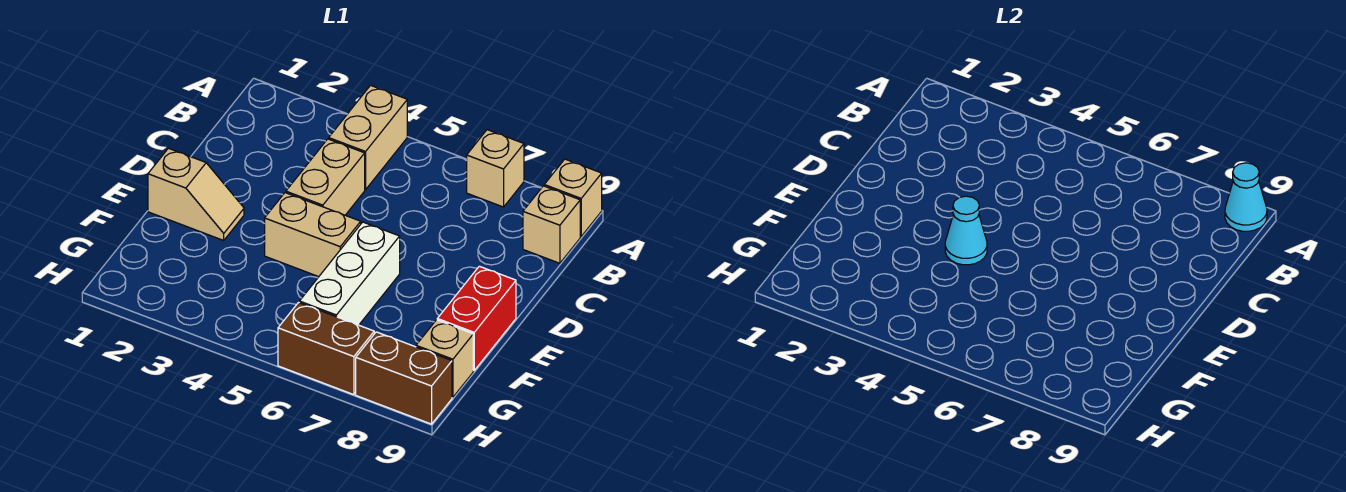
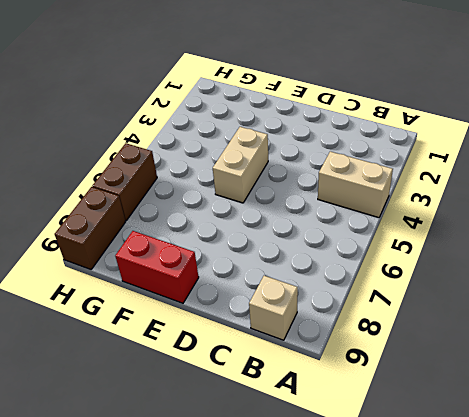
none -> tan brick A7 level 1
none -> tan brick A9 level 1
none -> tan brick C4:D4 level 1

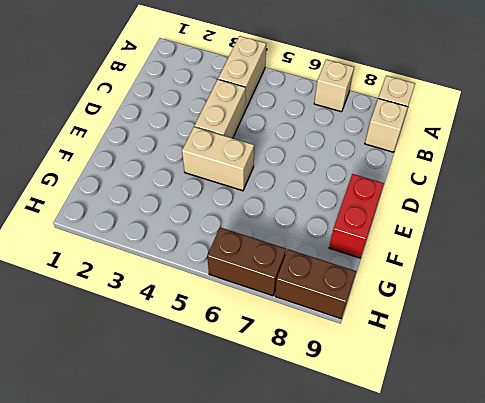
none -> tan slope E1:E2 level 1 top 1
none -> white brick E6:G6 level 1
none -> tan brick G9 level 1

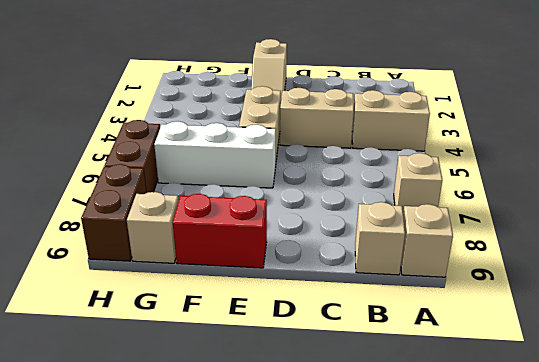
none -> cyan cone A9 level 2
none -> cyan cone E4 level 2

